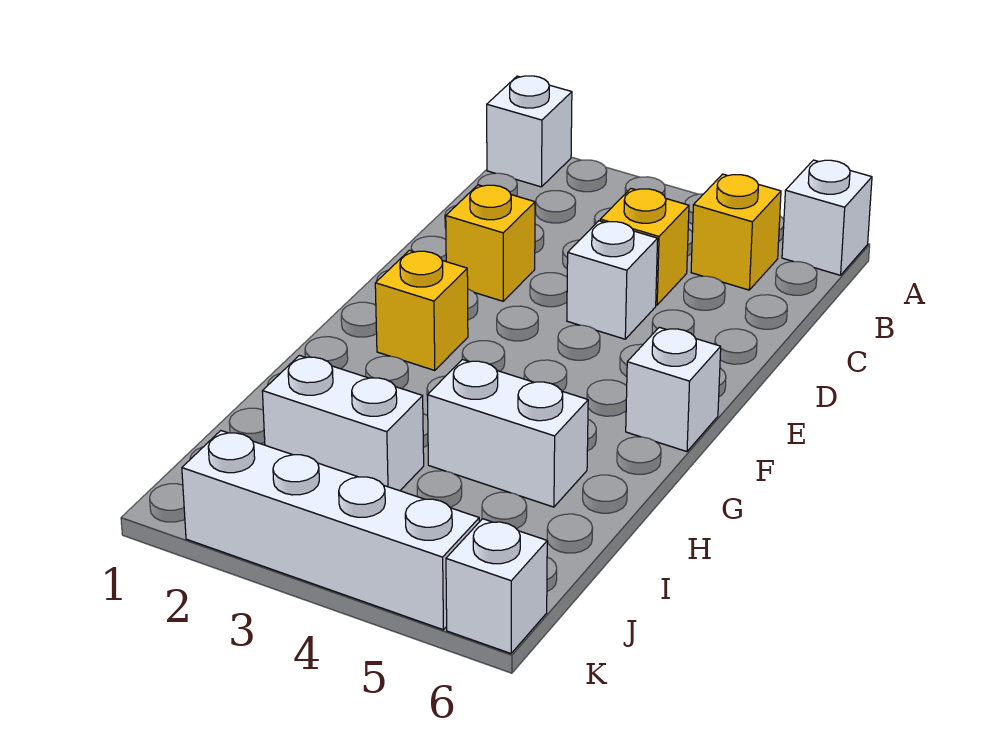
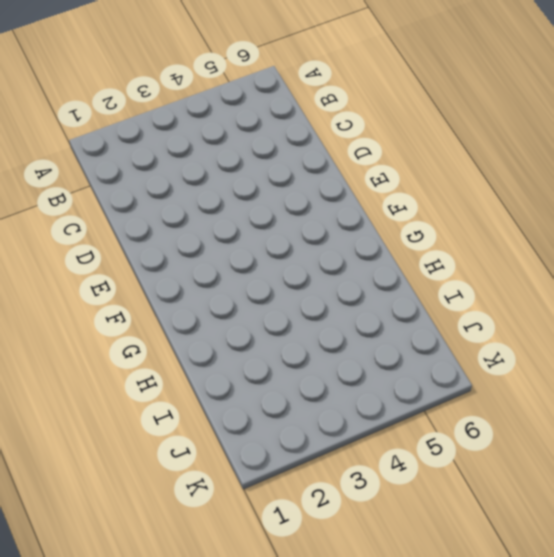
none -> white brick A1 level 1
none -> white brick A6 level 1
none -> yellow brick B5 level 1

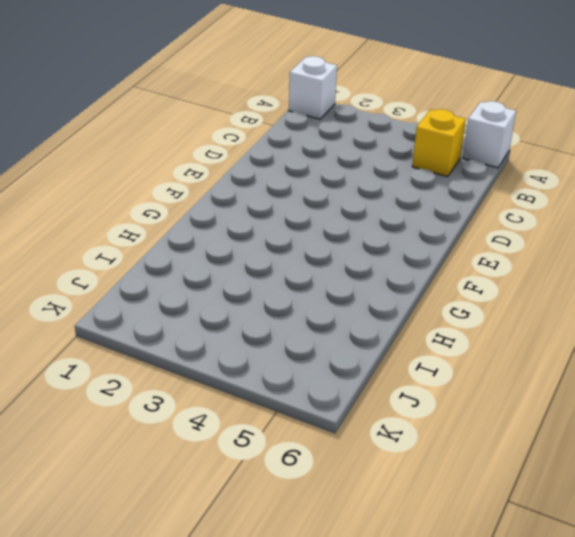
none -> yellow brick C4 level 1
none -> yellow brick D2 level 1
none -> white brick D4 level 1

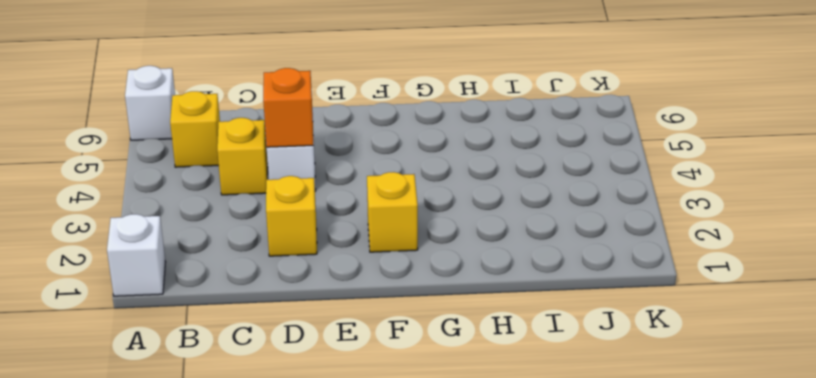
orange brick D4 level 2 -> none
none -> white brick F6 level 1
none -> white brick H4:H5 level 1
none -> white brick I2:I3 level 1

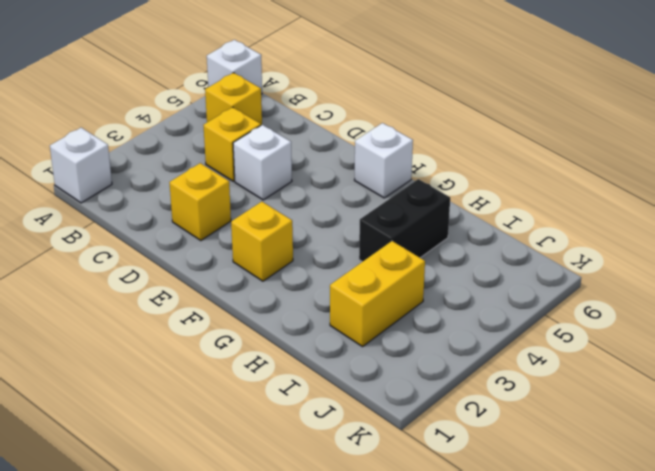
black brick H4:H5 level 1 -> white brick H4:H5 level 1
yellow brick I2:I3 level 1 -> white brick I2:I3 level 1
none -> white brick K2:K5 level 1
none -> white brick K6 level 1

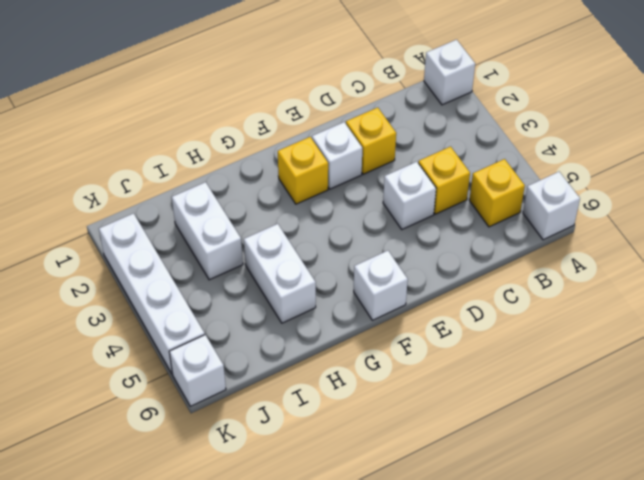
white brick E2 level 1 -> none

